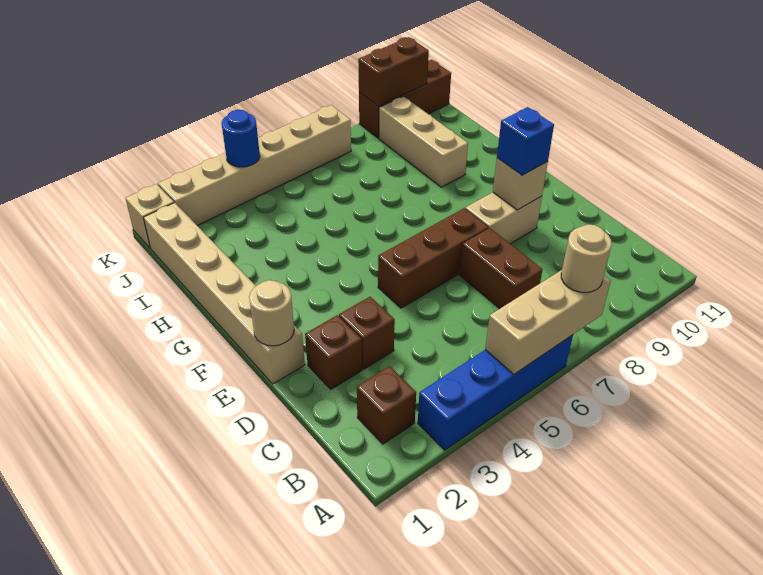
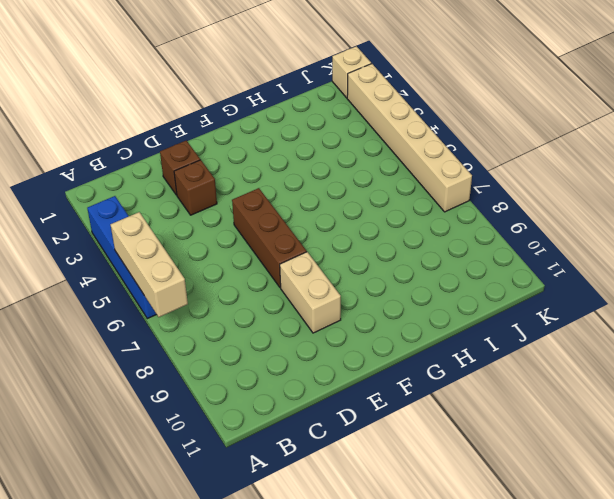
none -> brown brick B2 level 1
none -> brown brick C7:D7 level 1
none -> tan brick E1:J1 level 1

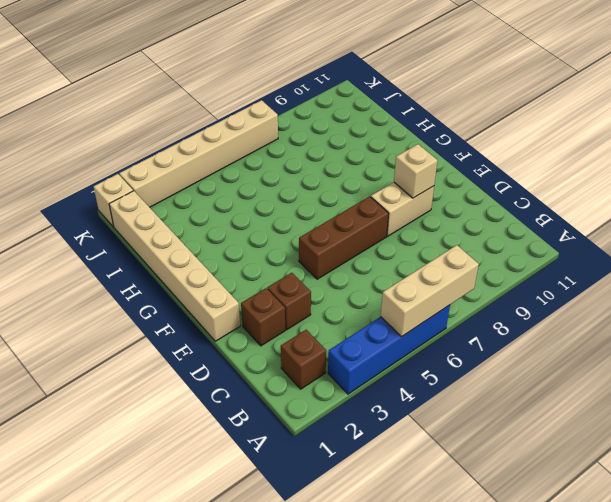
none -> brown brick C7:D7 level 1
none -> tan brick H9:J9 level 1
none -> brown brick K9:K11 level 1

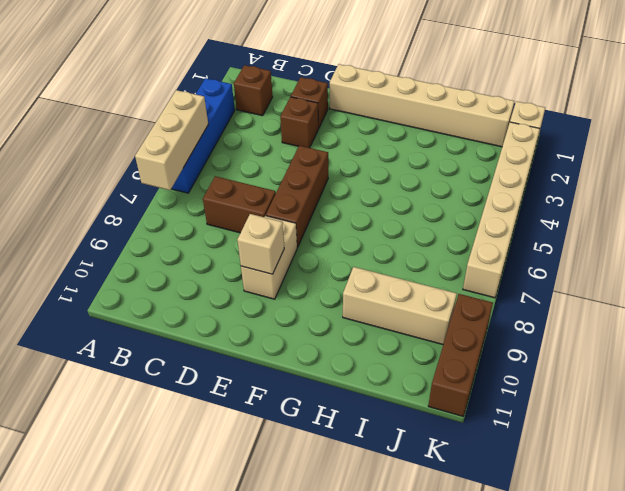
none -> tan round brick E1 level 2
none -> blue round brick K4 level 2
none -> brown brick K9:K10 level 2

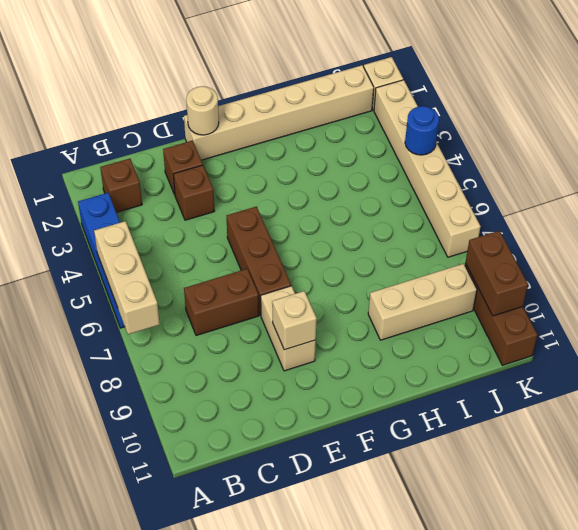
none -> tan round brick A7 level 3
none -> blue brick E9 level 3

